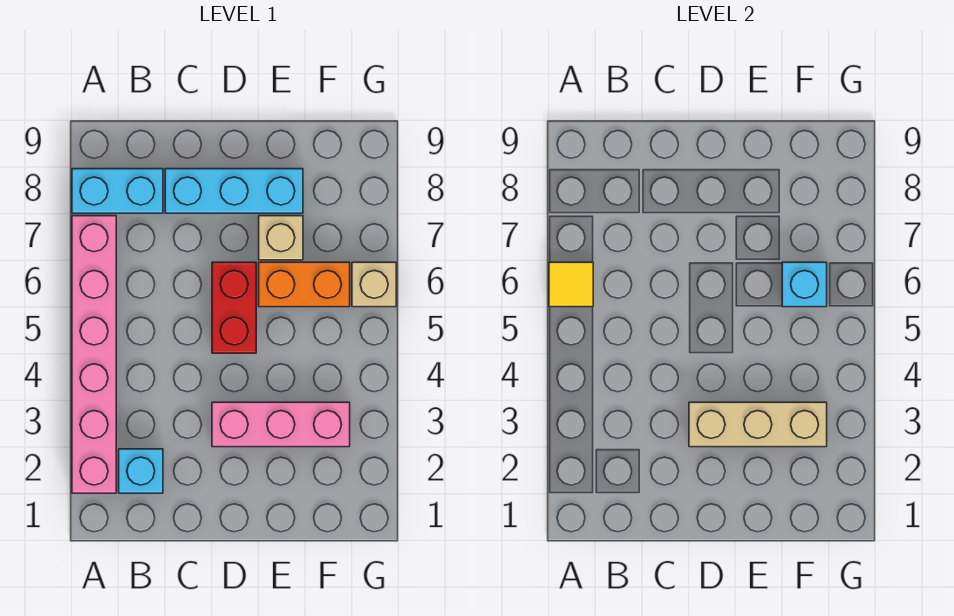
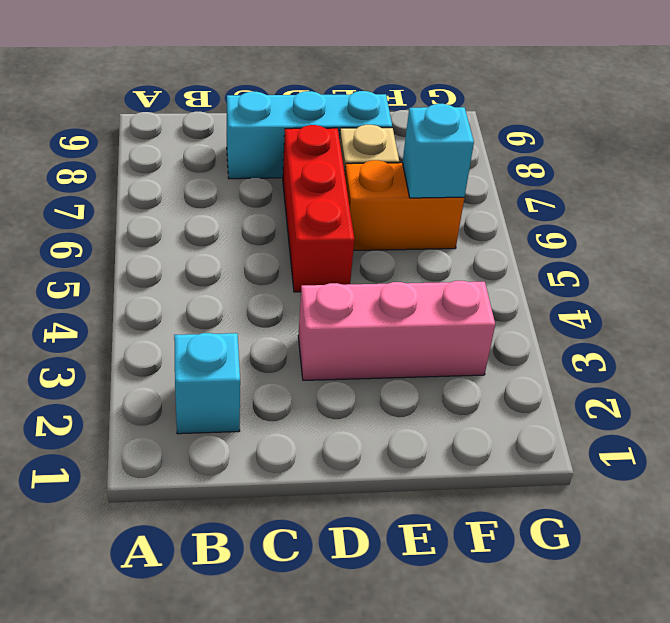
red brick D5:D7 level 1 -> red brick D5:D6 level 1
none -> pink brick A2:A7 level 1
none -> cyan brick A8:B8 level 1
none -> tan brick G6 level 1

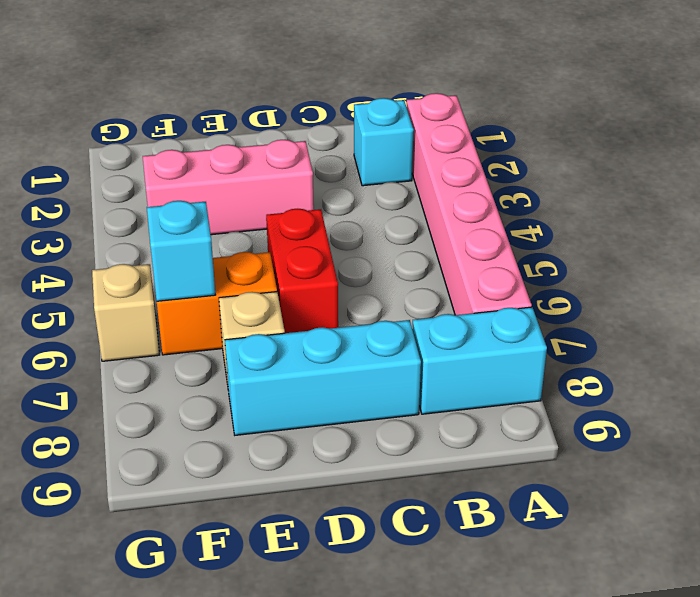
none -> yellow tile A6 level 2
none -> tan brick D3:F3 level 2

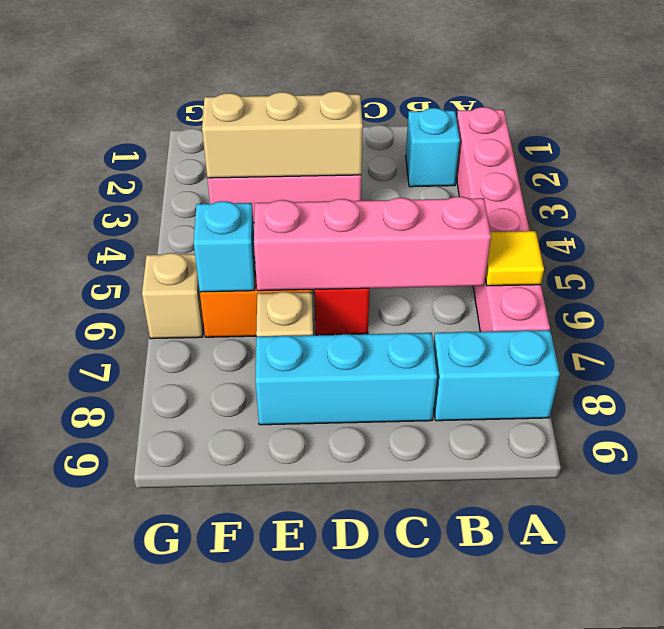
pink brick B6:E6 level 2 -> none

